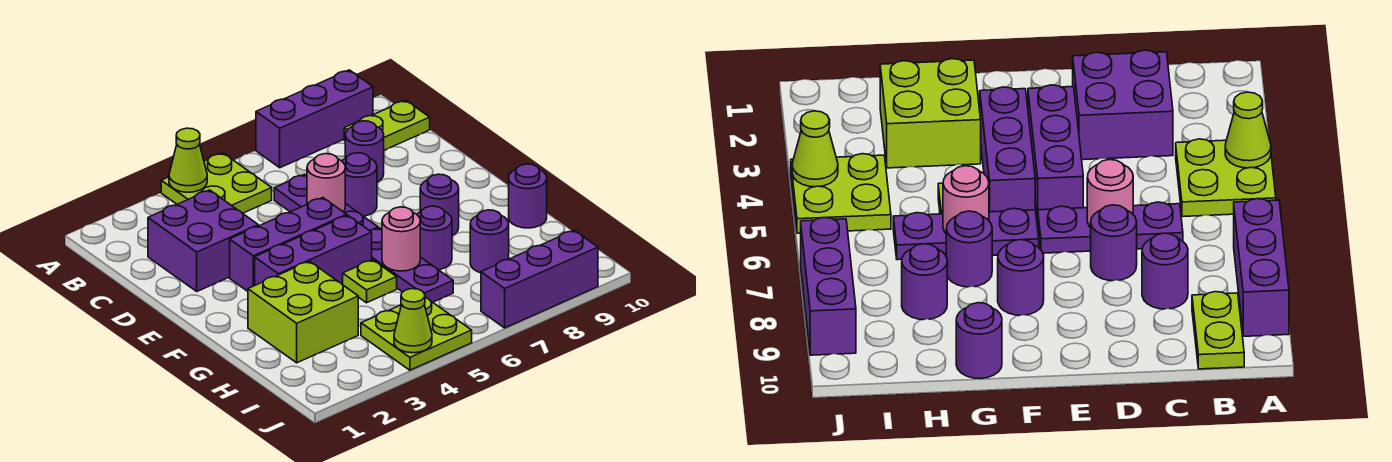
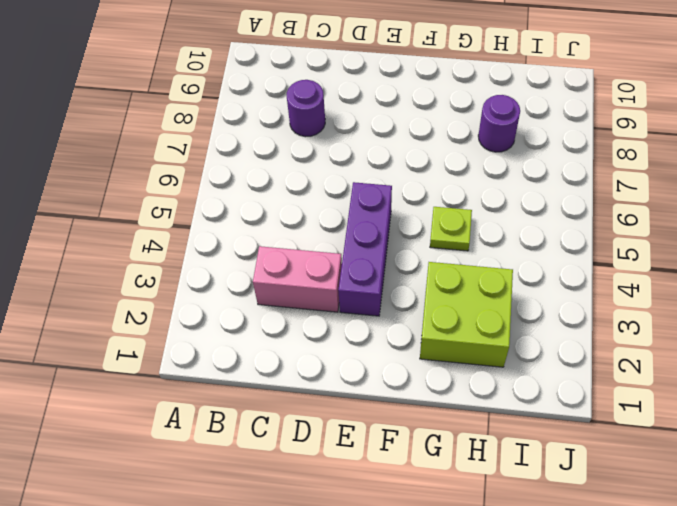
pink brick C3:D3 level 1 -> purple brick C2:D3 level 1
none -> lime plate A4:B5 level 1
none -> purple brick A7:A9 level 1
none -> lime plate B9:B10 level 1

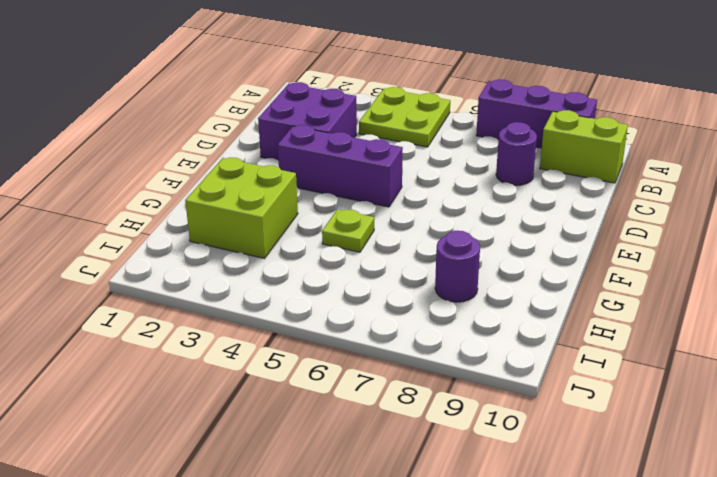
lime brick B9:B10 level 1 -> lime plate B9:B10 level 1
none -> purple plate C6:E6 level 1
none -> purple round brick D7 level 1
none -> purple brick F3:F5 level 1

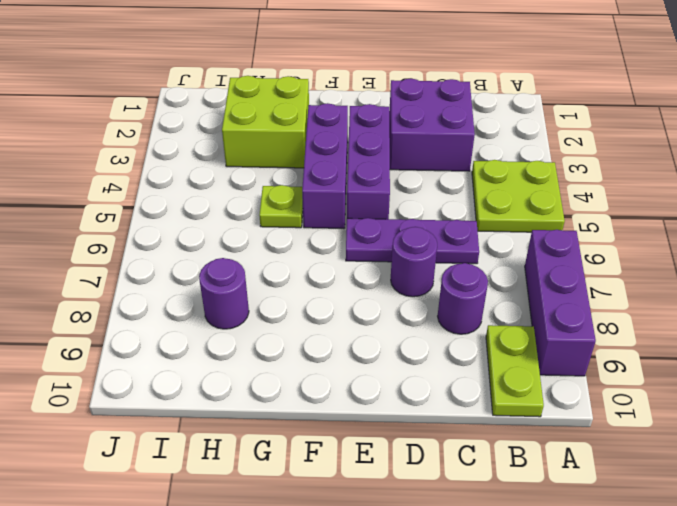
none -> purple plate F6:H6 level 1
none -> purple round brick F8 level 1
none -> purple round brick G7 level 1

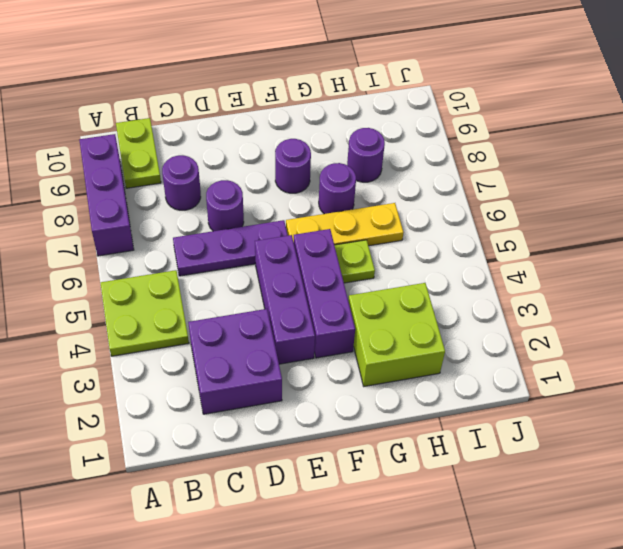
yellow plate F6:H6 level 1 -> purple plate F6:H6 level 1
none -> purple round brick G10 level 1
none -> lime plate I4:J5 level 1
none -> purple brick J7:J9 level 1

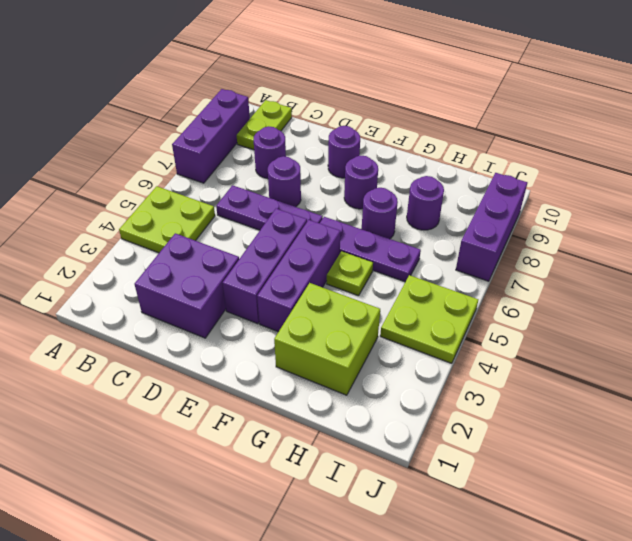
purple round brick E9 level 1 -> purple round brick G10 level 1
none -> lime cone A4 level 2
none -> pink round brick D6 level 2
none -> pink round brick G6 level 2

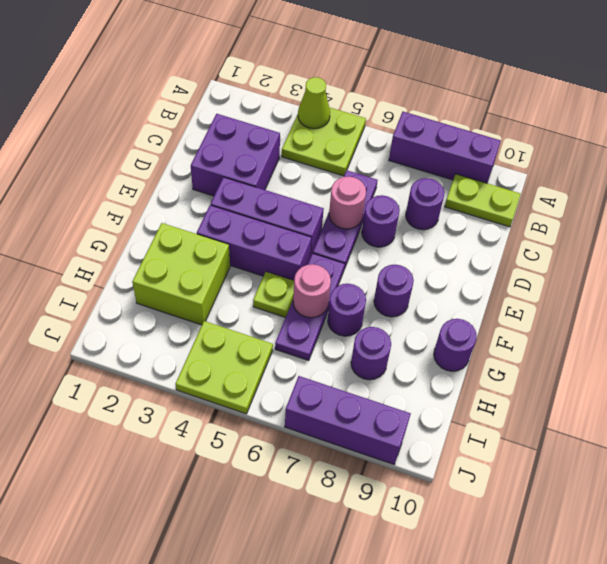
none -> lime cone J4 level 2

